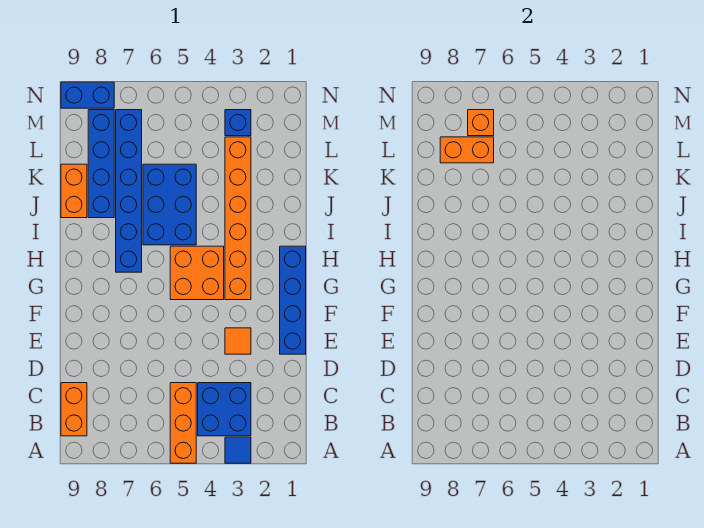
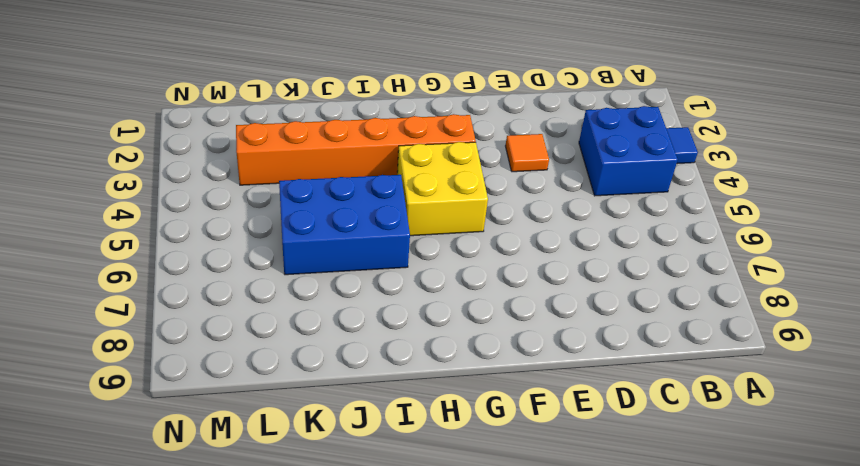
yellow brick G4:H5 level 1 -> orange brick G4:H5 level 1
none -> orange brick A5:C5 level 1
none -> orange brick B9:C9 level 1
none -> blue brick E1:H1 level 1

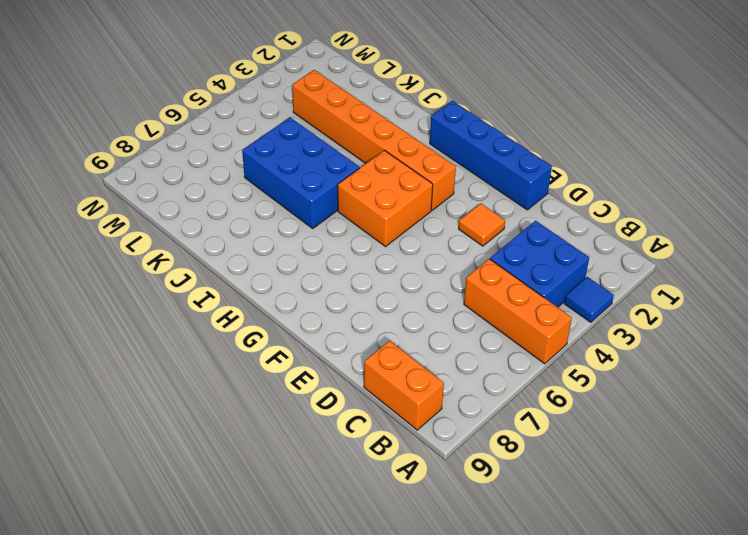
none -> blue brick H7:M7 level 1
none -> blue brick J8:M8 level 1
none -> orange brick J9:K9 level 1

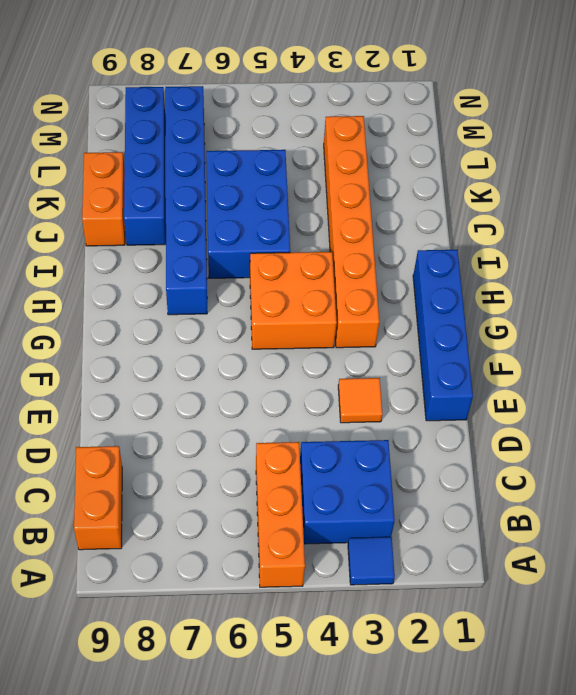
none -> blue brick M3 level 1
none -> blue brick N8:N9 level 1
none -> orange brick L7:L8 level 2

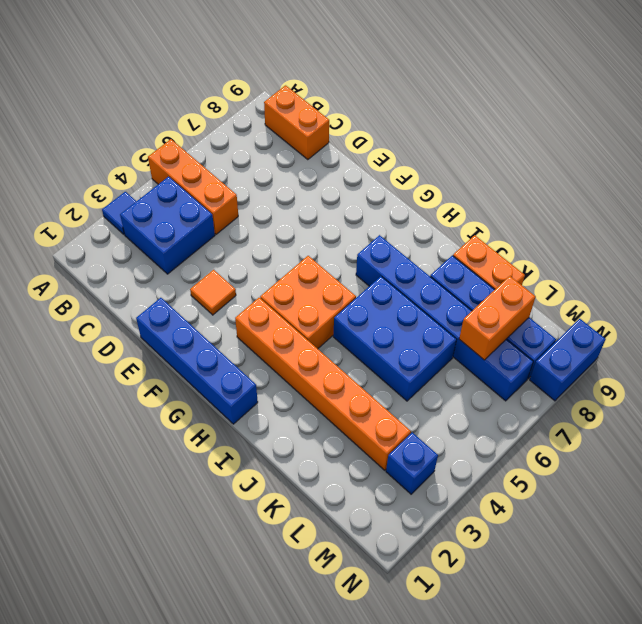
none -> orange brick M7 level 2

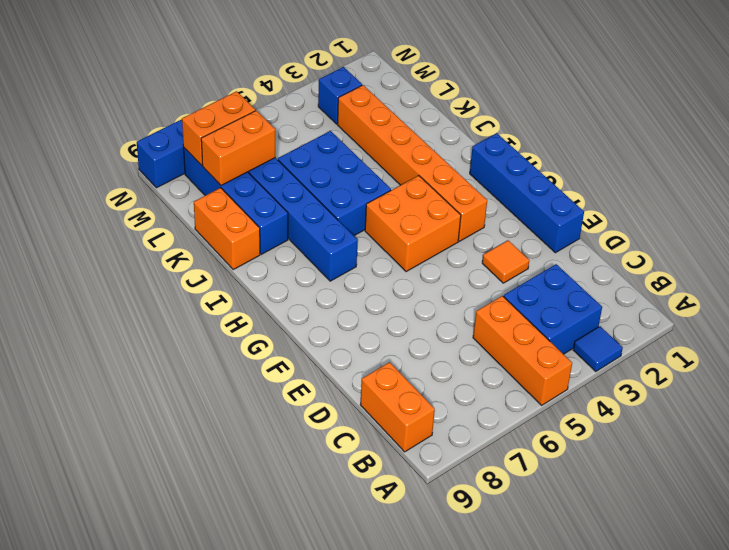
orange brick M7:M8 level 2 -> orange brick M7 level 2

